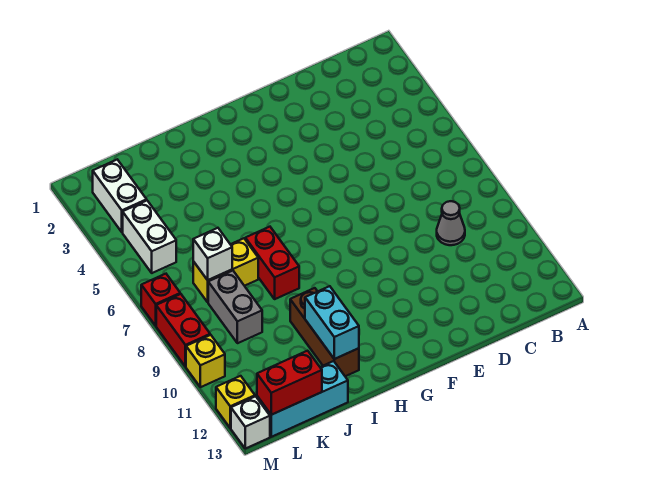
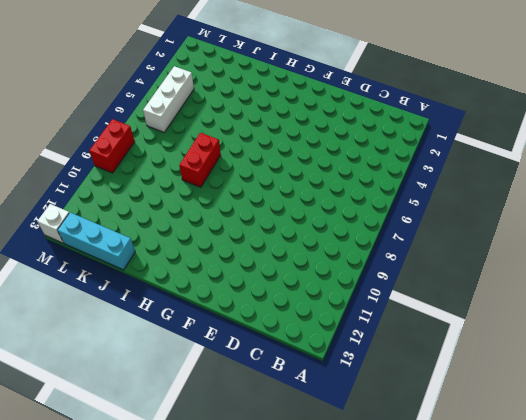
white brick L4:L6 level 1 -> white brick L4:L5 level 1
none -> grey cone C9 level 1
none -> brown brick I10:I12 level 1
none -> yellow brick J7:K7 level 1

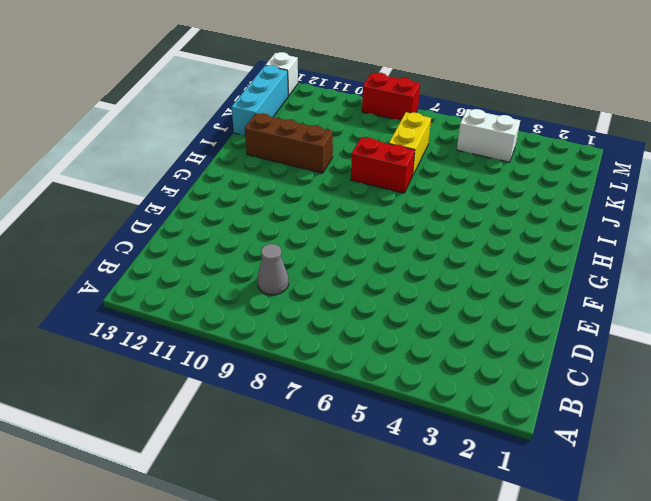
none -> grey brick K8:K9 level 1
none -> white brick L2:L3 level 1
none -> red brick M7 level 1

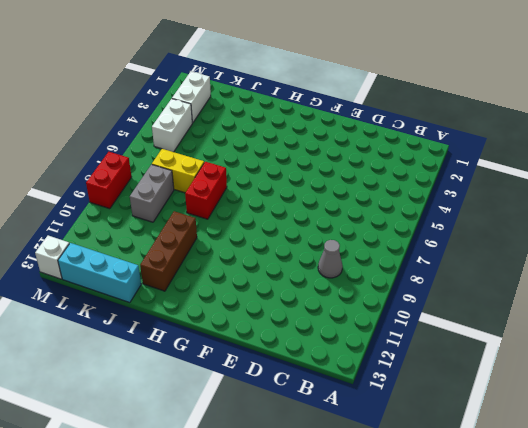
none -> red brick M7 level 1
none -> yellow brick M10 level 1
none -> yellow brick M12 level 1

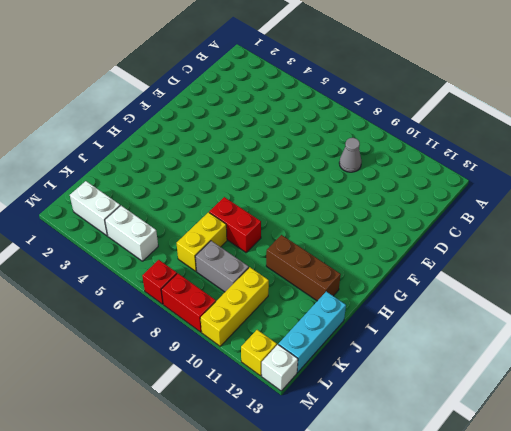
yellow brick K10:M10 level 1 -> yellow brick M10 level 1
none -> cyan brick I11:I12 level 2
none -> white brick K7 level 2
none -> red brick K13:L13 level 2

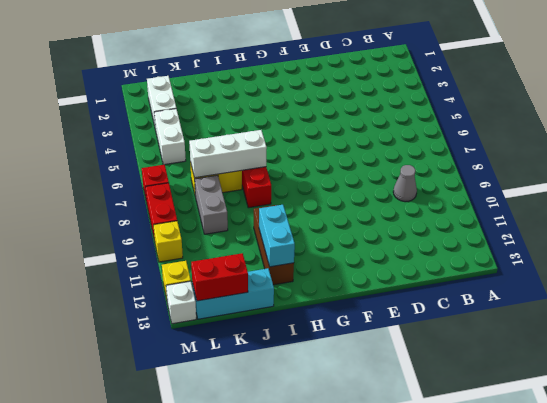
white brick I7:K7 level 2 -> white brick K7 level 2

